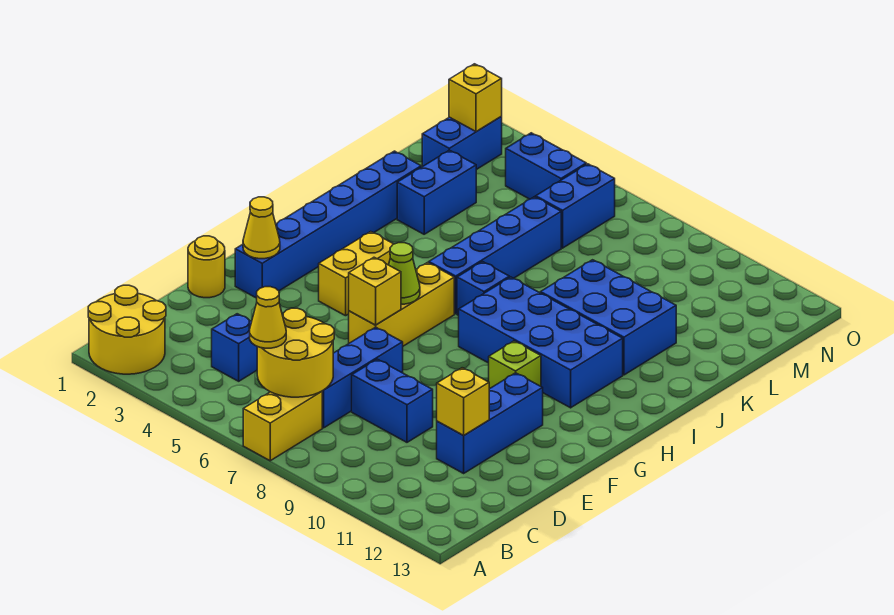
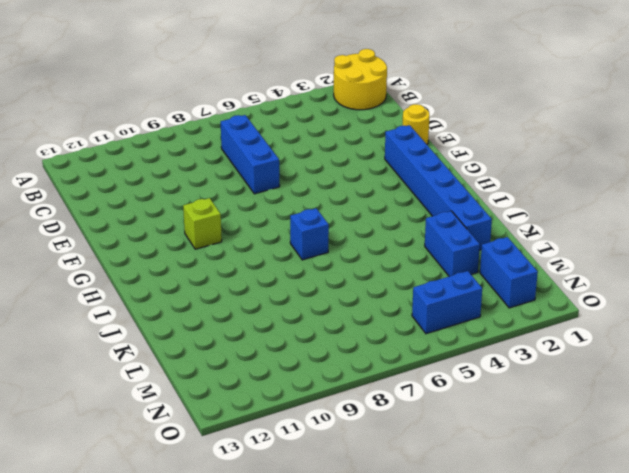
none -> yellow brick A7:B7 level 1
none -> blue brick C4 level 1
none -> blue brick D8:D9 level 1

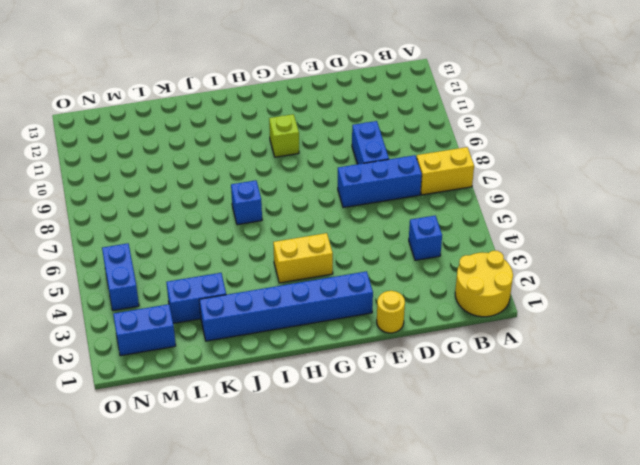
none -> blue brick D11:F11 level 1
none -> yellow brick F6:H6 level 1
none -> blue brick H8:I11 level 1

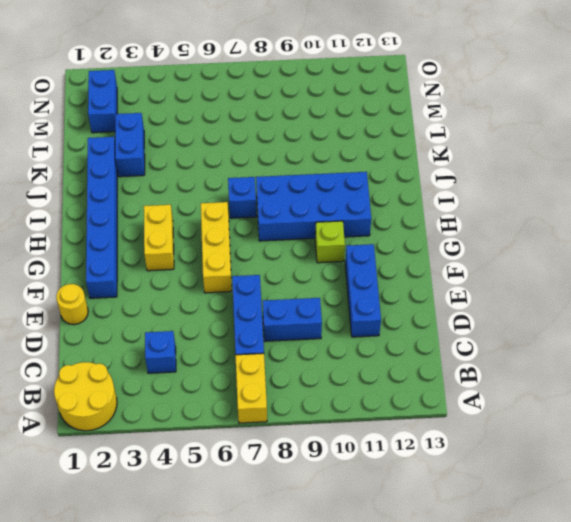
none -> blue brick I6:L6 level 1
none -> blue brick J9:K11 level 1
none -> blue brick M6:N6 level 1

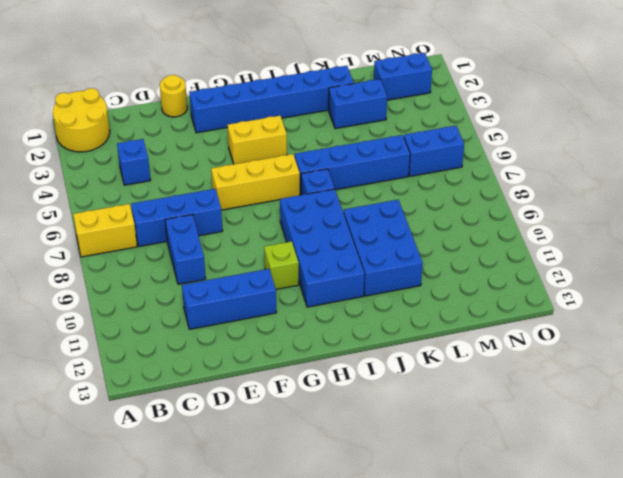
none -> blue brick N4:N5 level 1
none -> yellow round brick B6:C7 level 2
none -> yellow brick D11 level 2

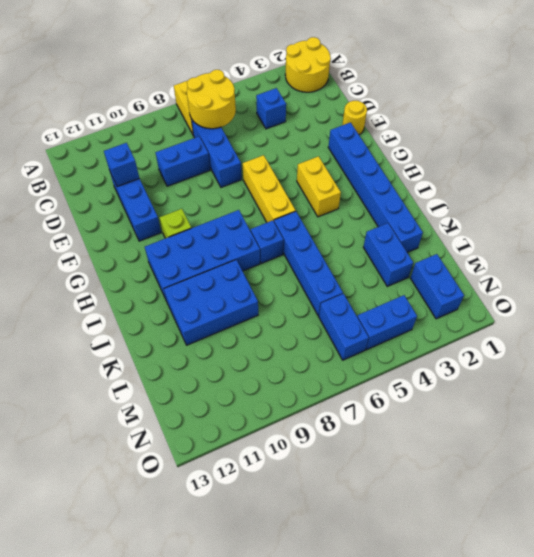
blue brick D11 level 2 -> yellow brick D11 level 2
none -> yellow cone F2 level 2
none -> yellow brick F6 level 2
none -> lime cone G6 level 2

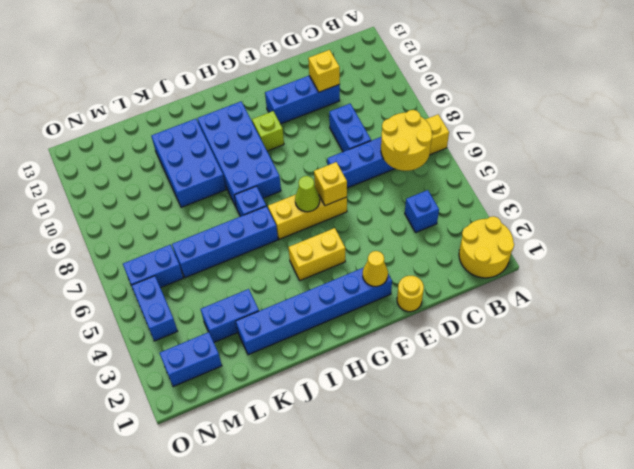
none -> yellow brick N2 level 2
none -> yellow cone B6 level 3

